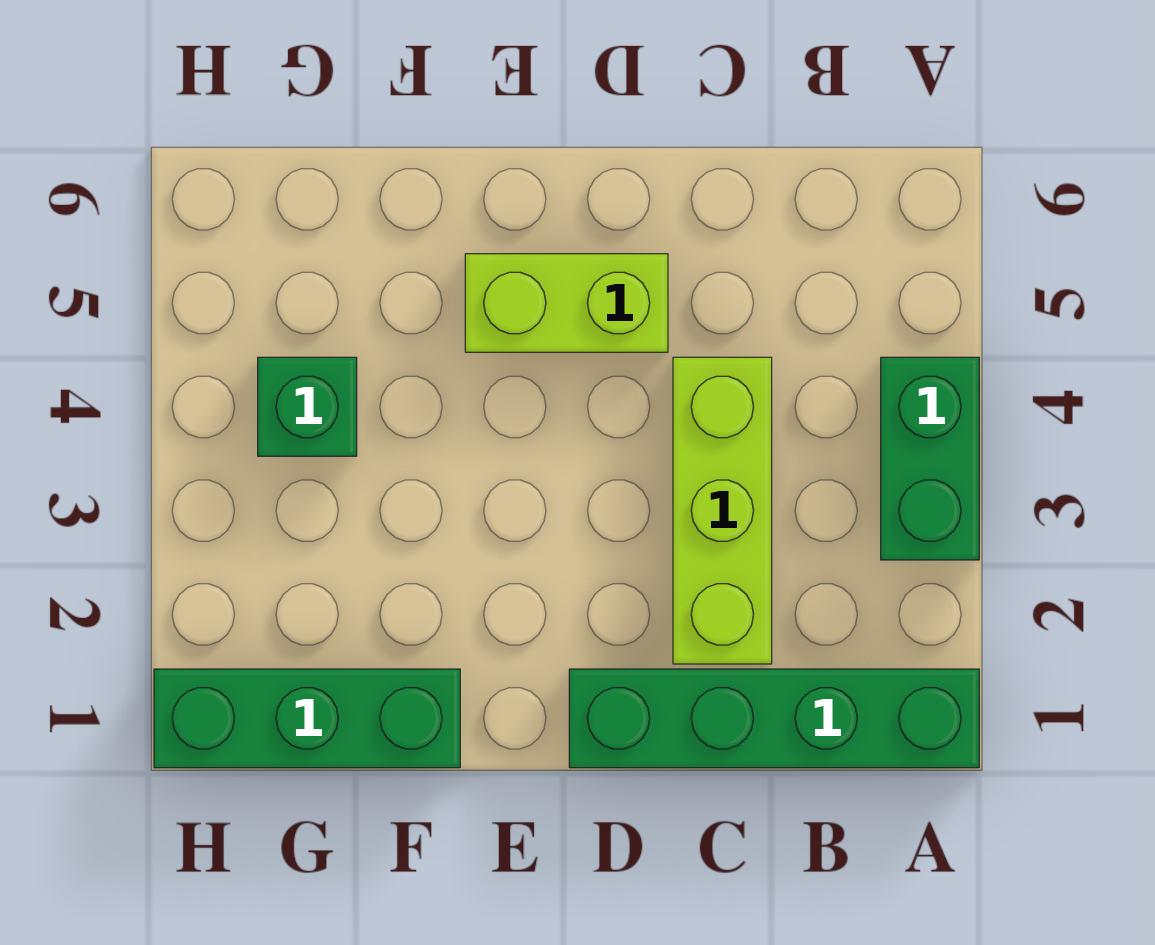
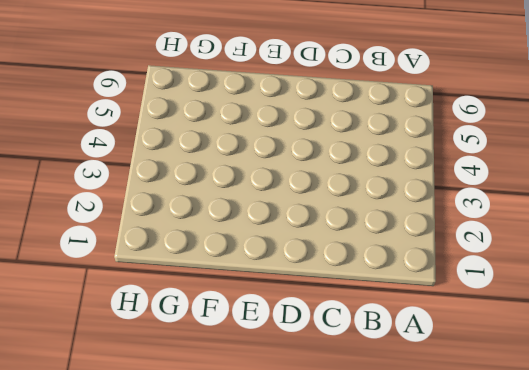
none -> green brick A1:D1 level 1
none -> green brick A3:A4 level 1

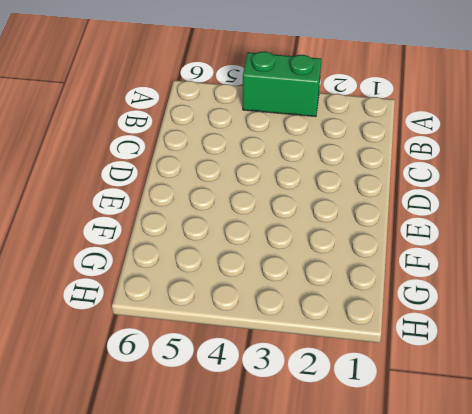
none -> green brick A1:D1 level 1
none -> lime brick C2:C4 level 1

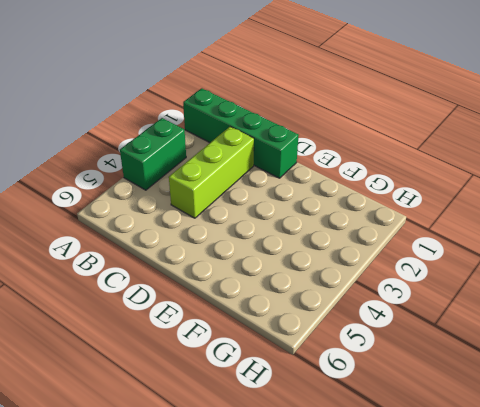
none -> lime brick D5:E5 level 1
none -> green brick F1:H1 level 1

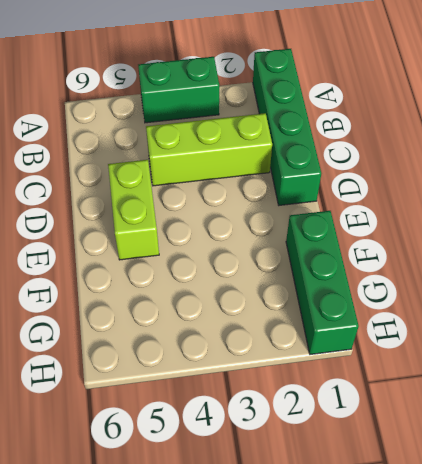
none -> green brick G4 level 1

